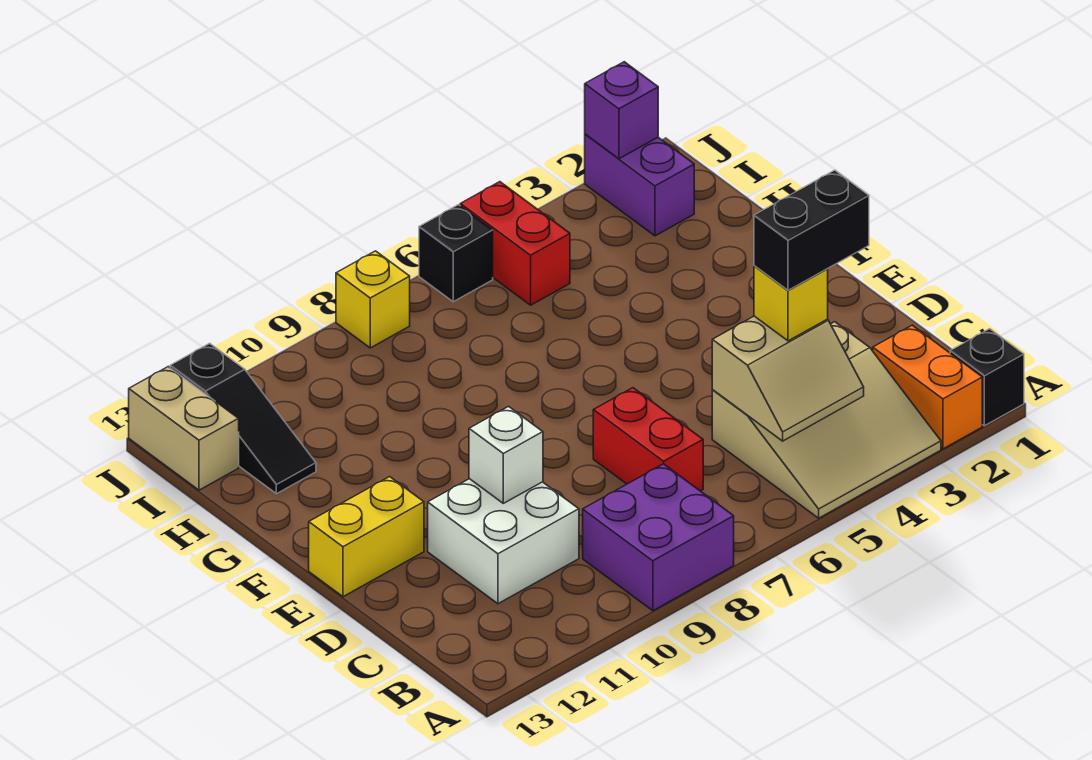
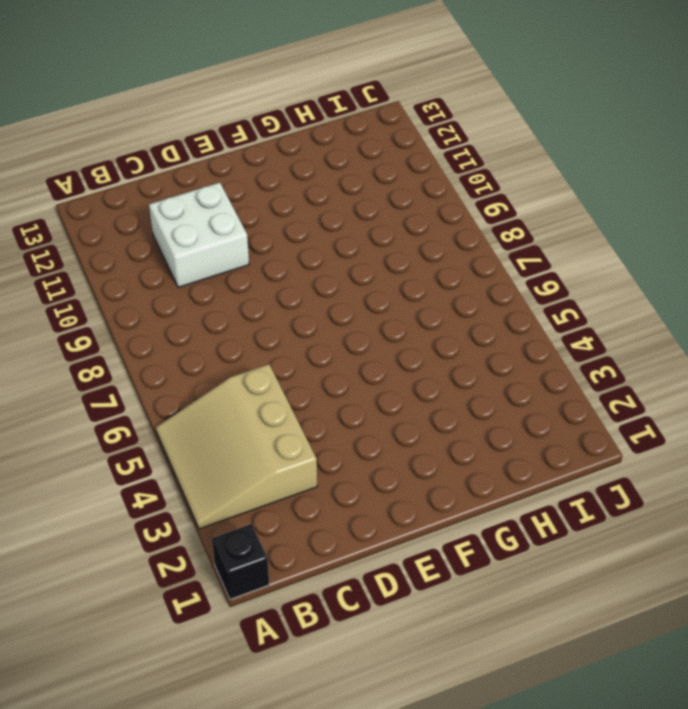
none -> orange brick A2:B2 level 1
none -> purple brick A8:B9 level 1
none -> red brick C7:D7 level 1

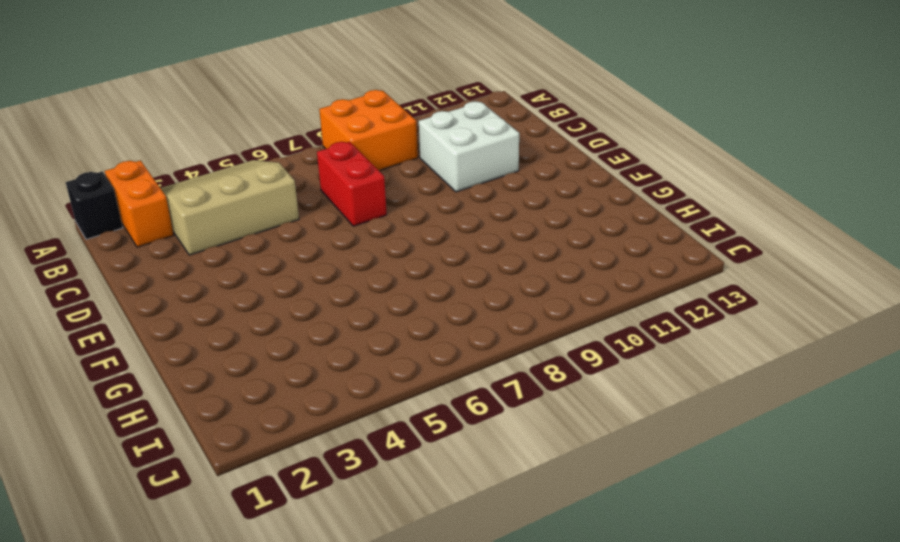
orange brick A8:B9 level 1 -> purple brick A8:B9 level 1
none -> yellow brick E12:E13 level 1
none -> black slope H12:J12 level 1 top J
none -> purple brick I2:J2 level 1

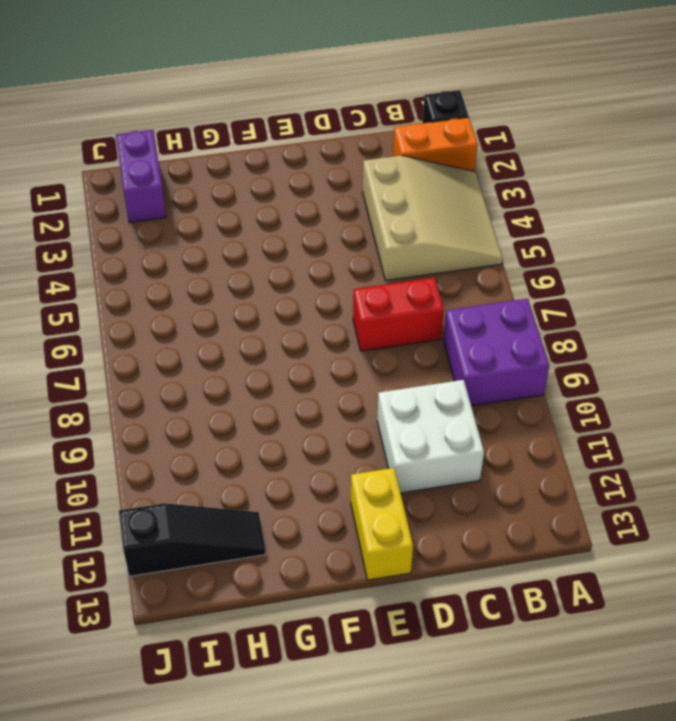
purple brick I1:I2 level 1 -> purple brick I2:J2 level 1
none -> red brick I5:J5 level 1
none -> tan brick I13:J13 level 1
none -> black brick J6 level 1

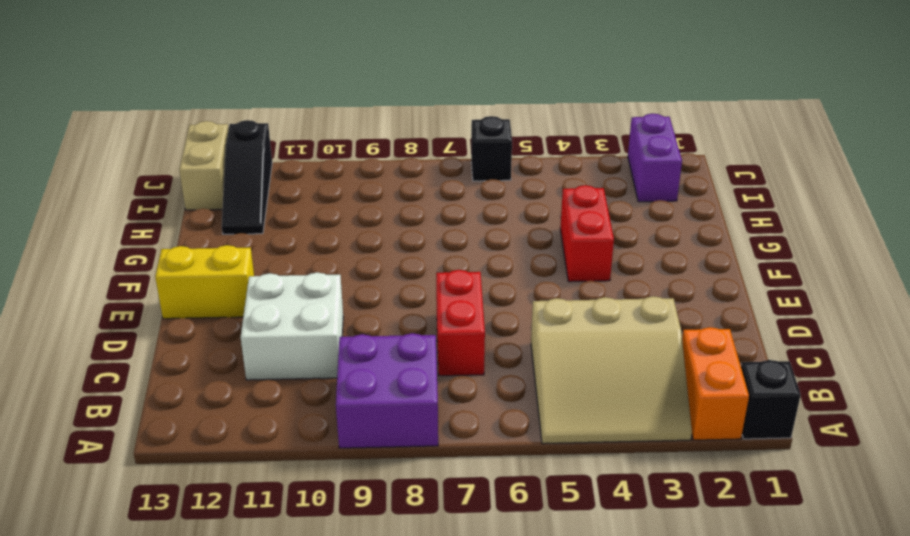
red brick F4:G4 level 1 -> red brick I5:J5 level 1
none -> yellow brick J8 level 1
none -> tan slope B4:C5 level 2 top C
none -> white brick D10 level 2

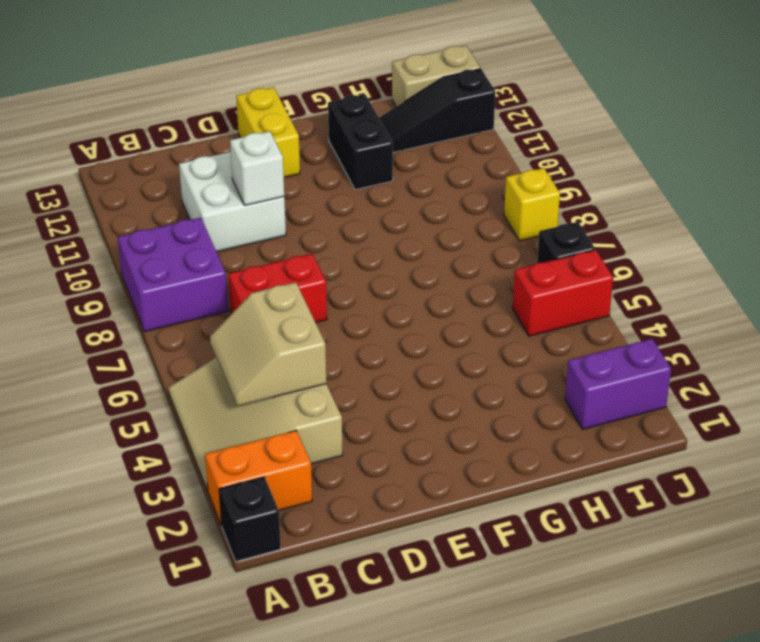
black brick G11:G12 level 1 -> black brick C3:C4 level 4
none -> purple brick J2 level 2
none -> yellow brick C4 level 3

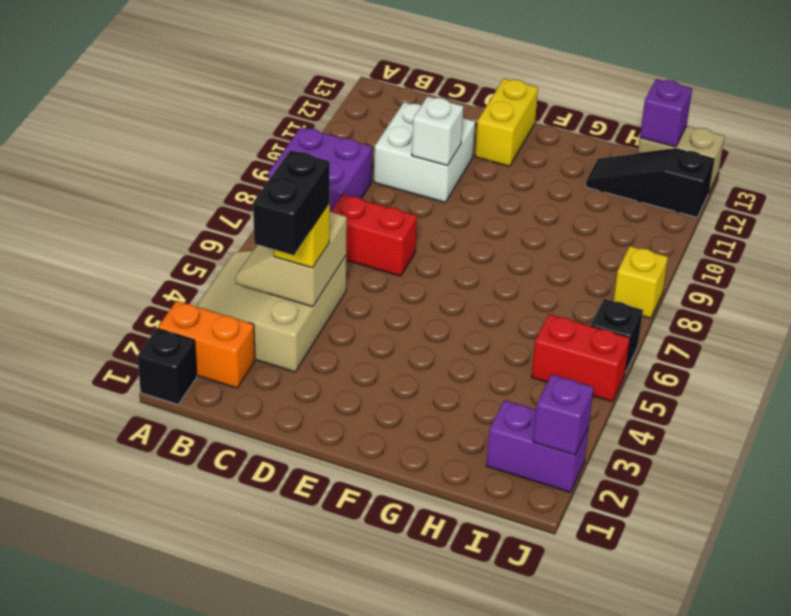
purple brick I13 level 2 -> none

